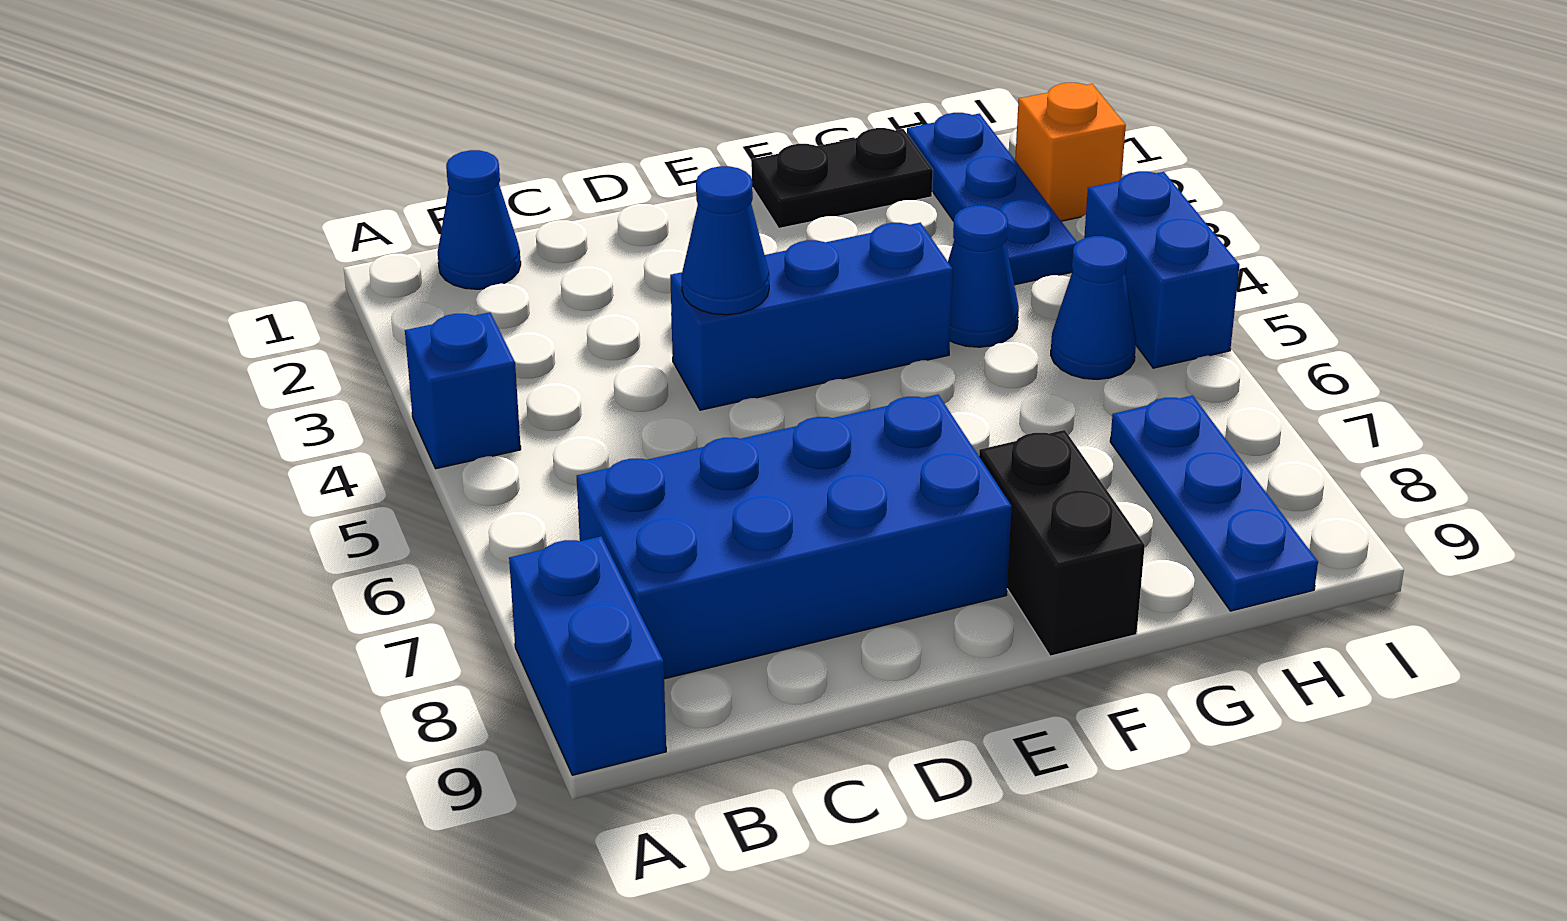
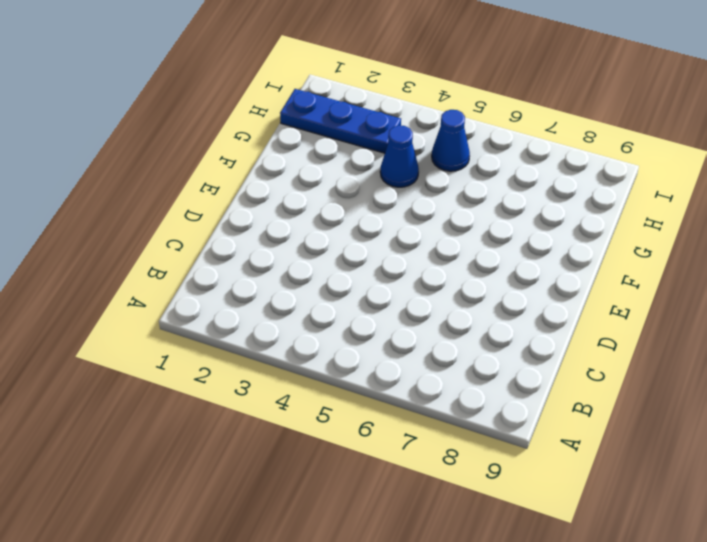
none -> blue brick A4 level 1
none -> blue brick A8:A9 level 1
none -> blue cone B1 level 1

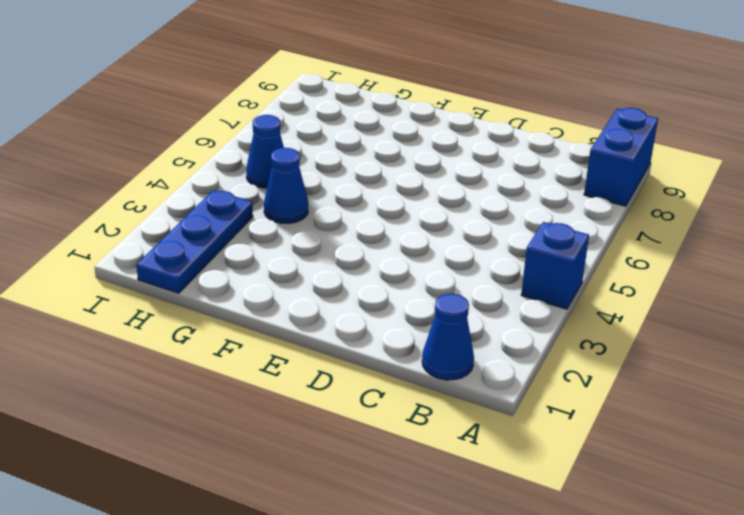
none -> blue brick B7:E8 level 1
none -> blue brick D4:F4 level 1
none -> black plate F1:G1 level 1

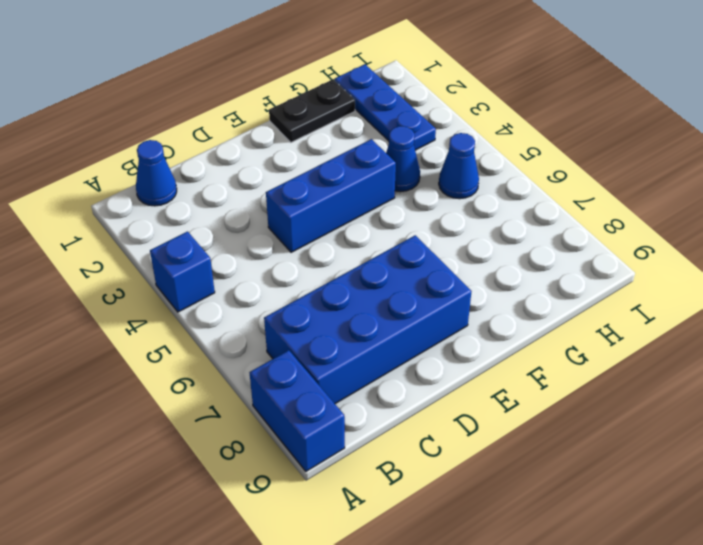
none -> black brick F8:F9 level 1
none -> blue plate H7:H9 level 1
none -> orange brick I2 level 1

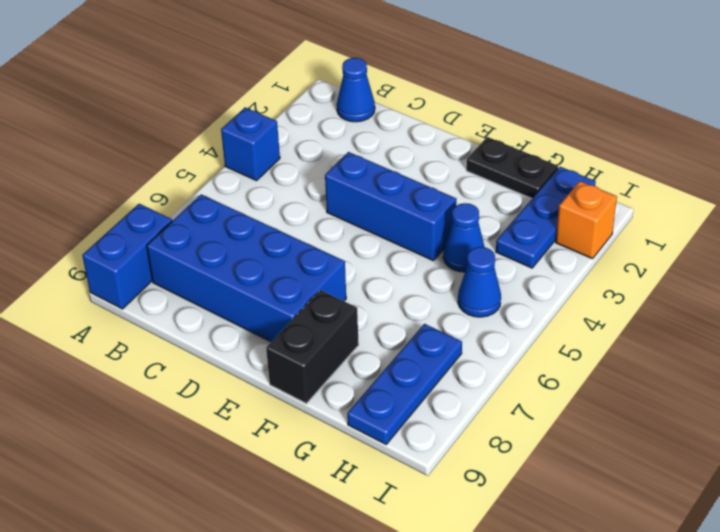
none -> blue brick I4:I5 level 1
none -> blue cone D4 level 2

